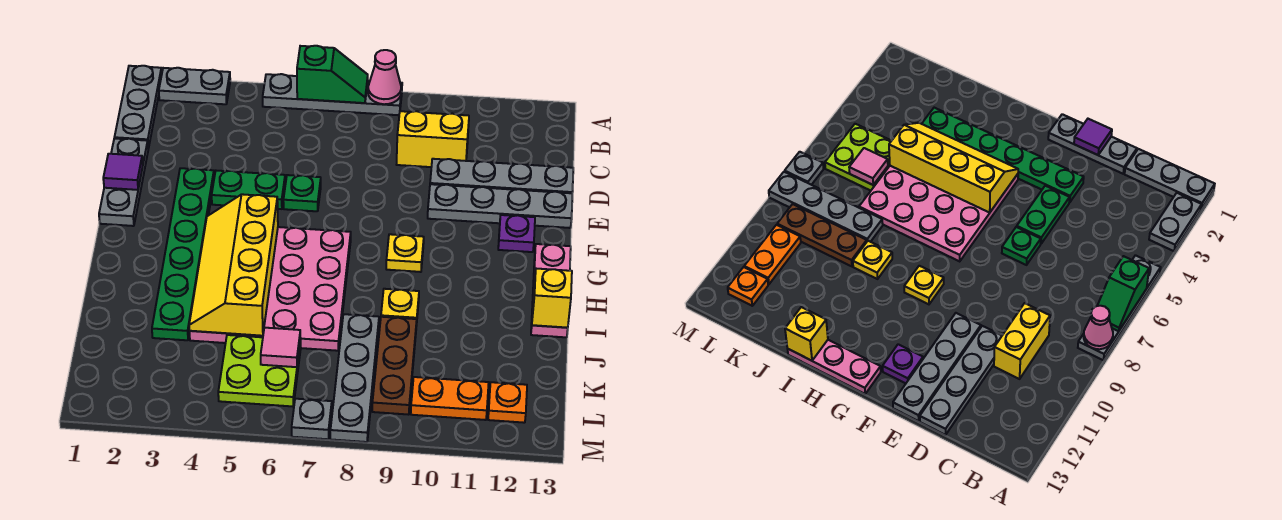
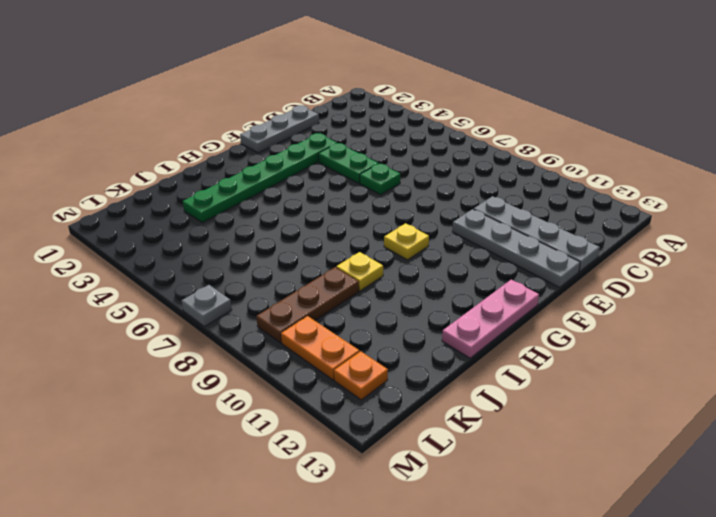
none -> grey plate A1:C1 level 1
none -> grey plate A2:A3 level 1
none -> grey plate A5:A8 level 1

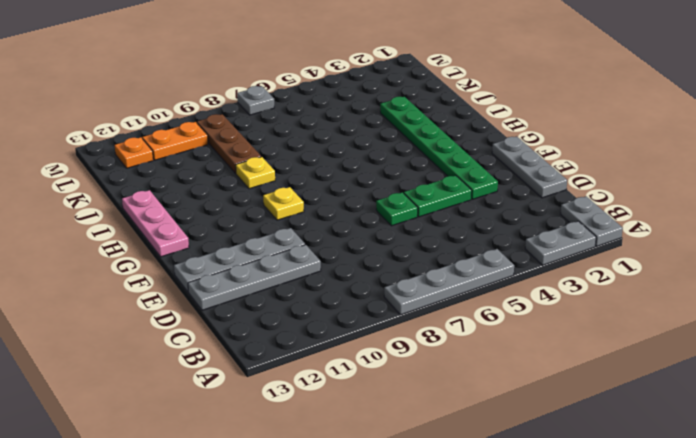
grey plate A1:B1 level 1 -> grey plate A1:C1 level 1
none -> yellow brick C9:C10 level 1
none -> purple plate F12 level 1
none -> pink plate G4:J7 level 1

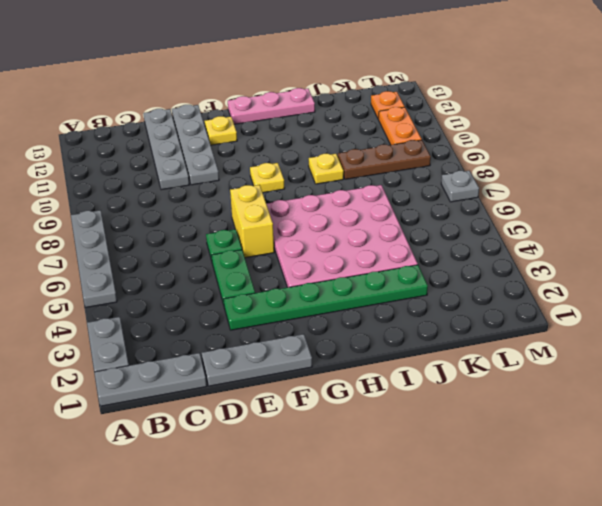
yellow brick F6:F7 level 1 -> yellow brick C9:C10 level 1
yellow plate F12 level 1 -> purple plate F12 level 1
none -> grey plate J8:M8 level 1
none -> lime plate K5:L6 level 1
none -> green slope A6:A7 level 2 top 6

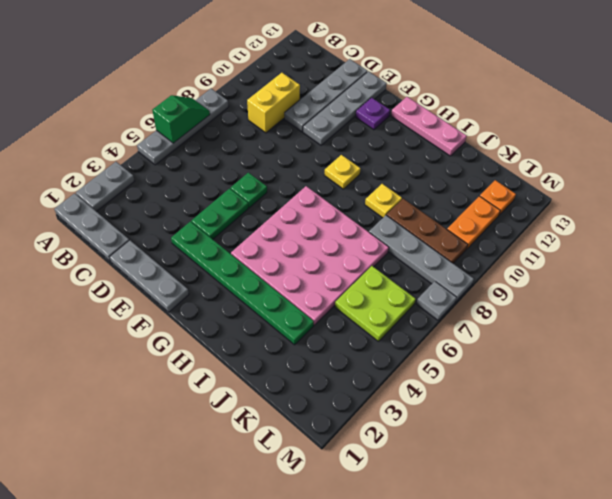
none -> pink cone A8 level 2
none -> purple tile E1 level 2
none -> yellow slope G4:J5 level 2 top 5

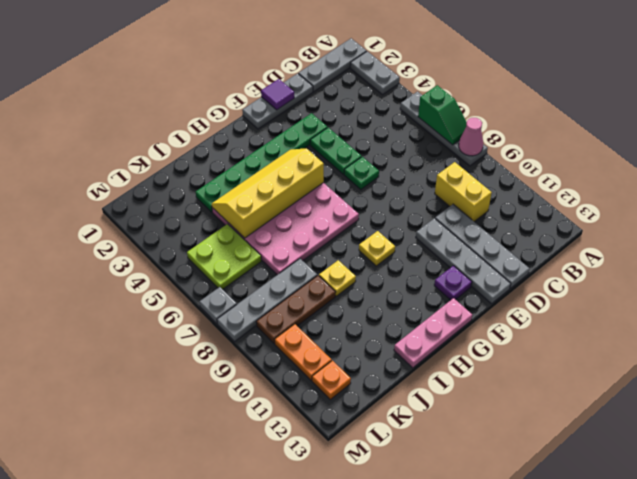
none -> yellow brick I13 level 2
none -> pink tile K6 level 2

